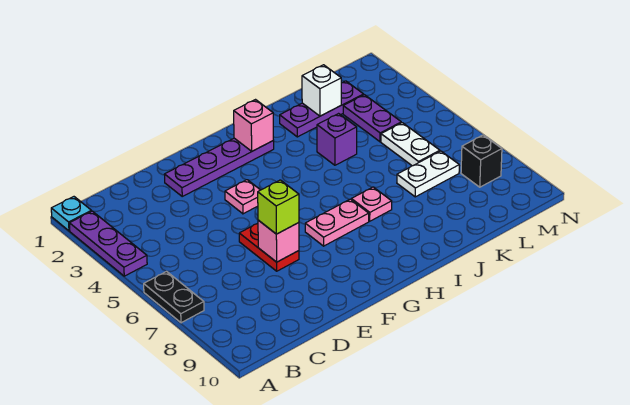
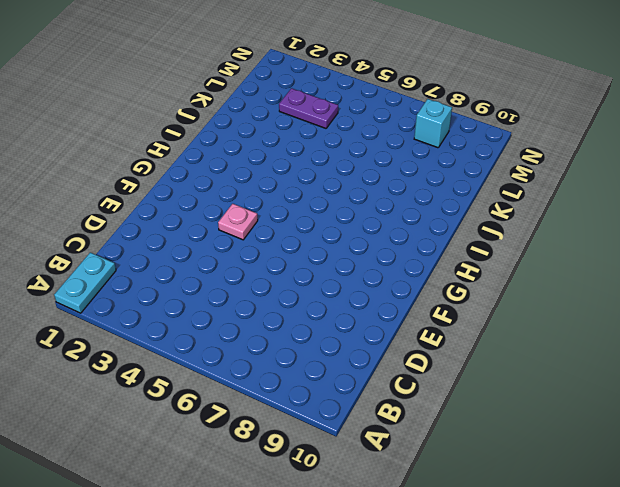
cyan plate A1:B1 level 1 -> cyan plate A1 level 1
cyan brick M8 level 1 -> black brick M8 level 1
none -> purple plate A2:A4 level 1
none -> black plate A6:A7 level 1
none -> purple plate E2:H2 level 1

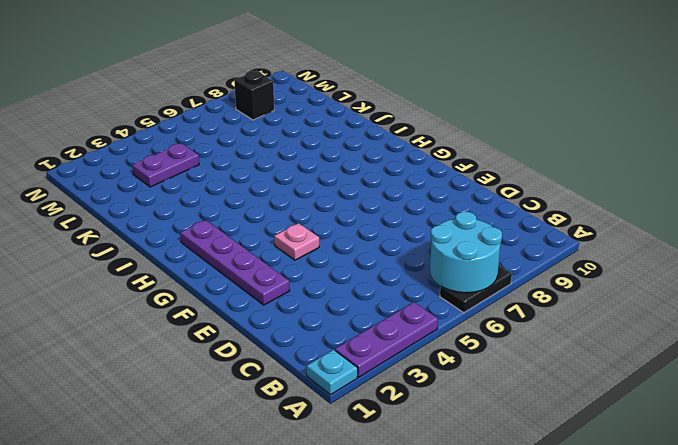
cyan round brick A6:B7 level 2 -> none
none -> red plate E6:E7 level 1
none -> pink plate G7:H7 level 1
none -> pink plate I7 level 1

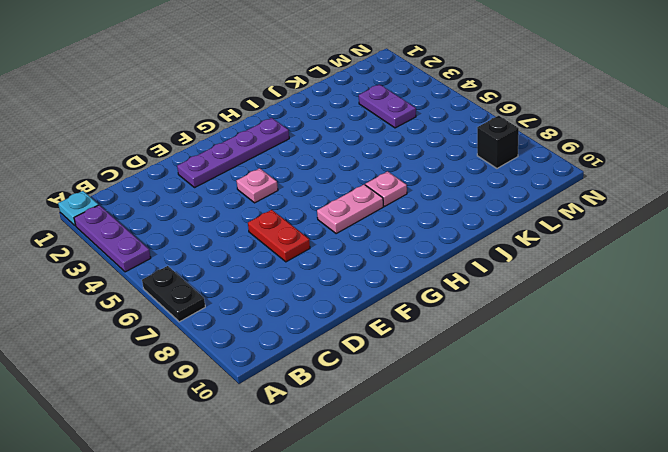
none -> purple plate J2:L2 level 1
none -> purple brick J4 level 1
none -> white plate K7:L7 level 1

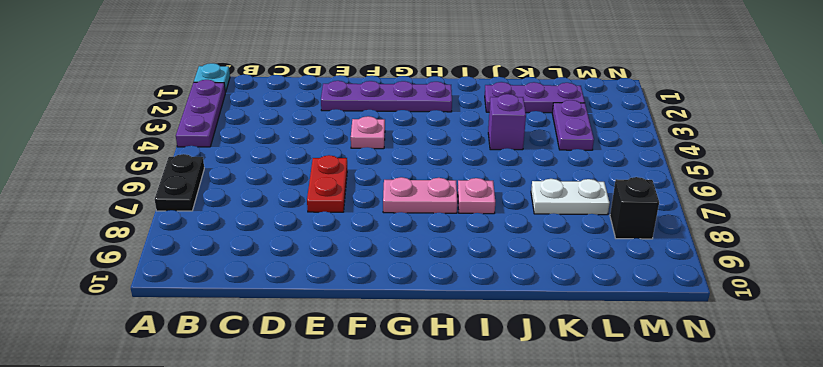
none -> white plate L5:L6 level 1
none -> pink brick E7 level 2
none -> pink brick H2 level 2

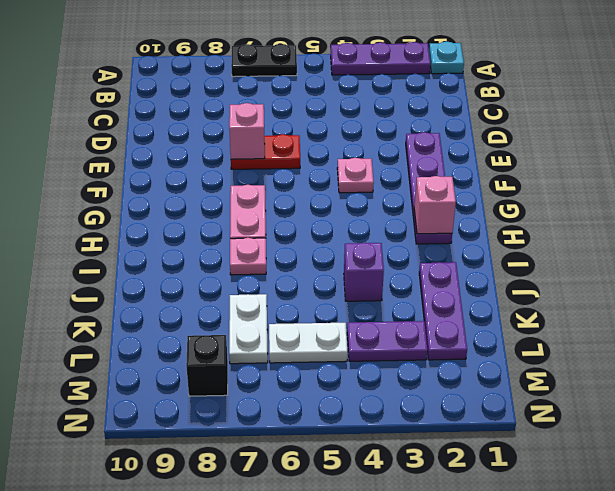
none -> white brick K2 level 2
none -> lime brick E7 level 3

